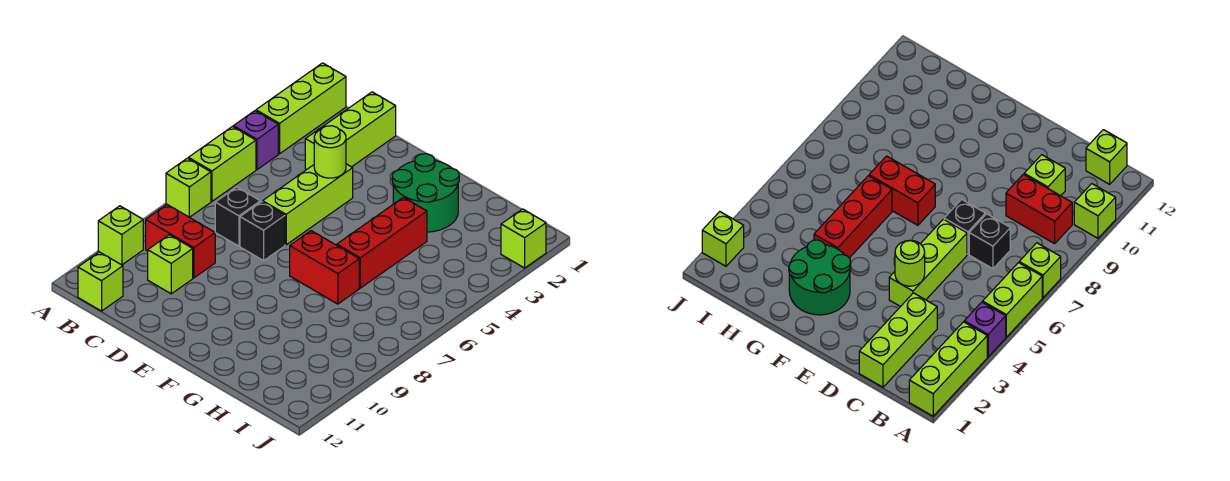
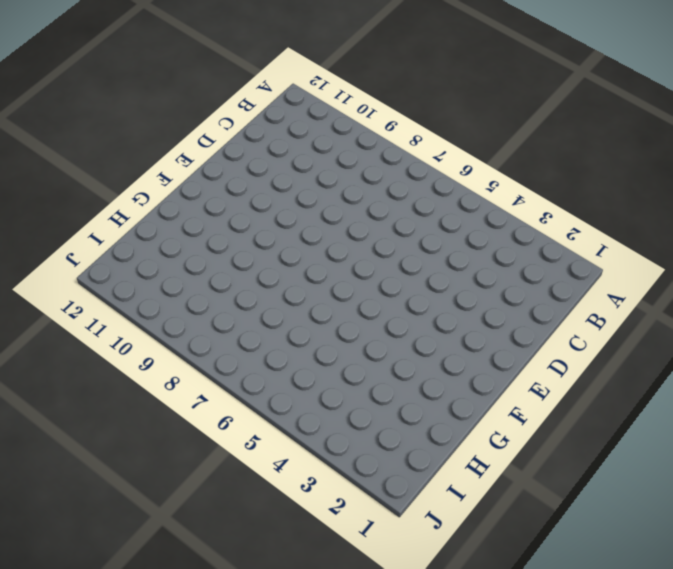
none -> lime brick A1:A3 level 1
none -> purple brick A4 level 1
none -> lime brick A5:A6 level 1

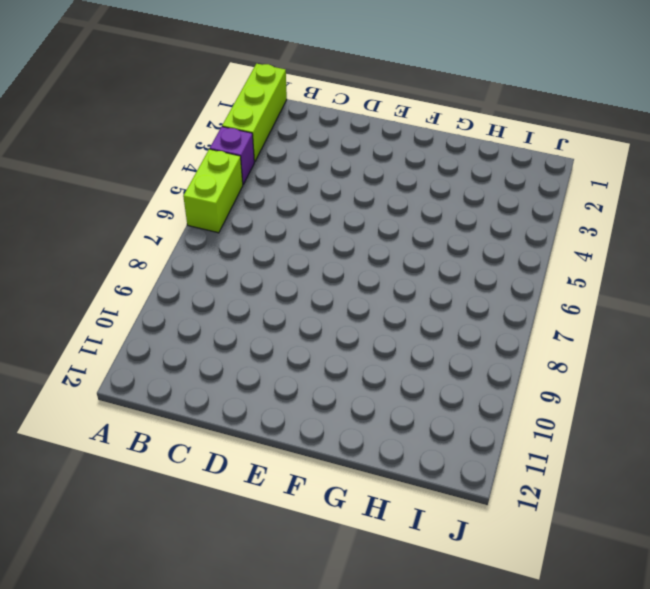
none -> lime brick A7 level 1
none -> lime brick A10 level 1
none -> red brick B9:C9 level 1

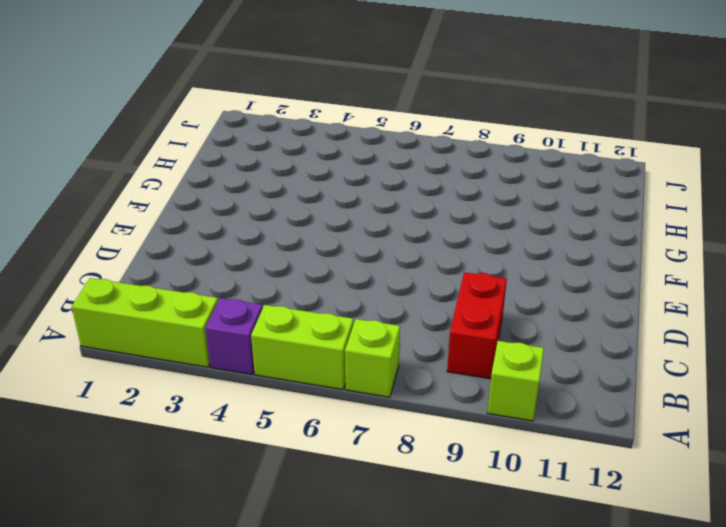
none -> lime brick B12 level 1
none -> lime brick C1:C3 level 1
none -> black brick C7 level 1

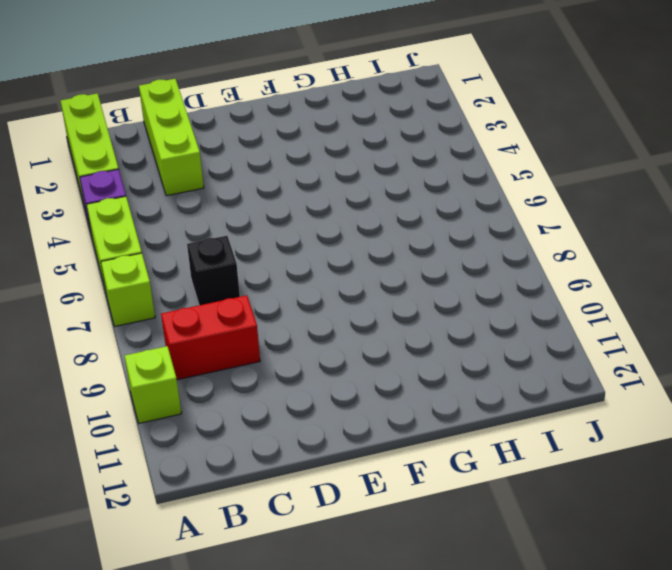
none -> lime brick B12 level 1
none -> lime brick C10 level 1
none -> lime brick D4:D6 level 1

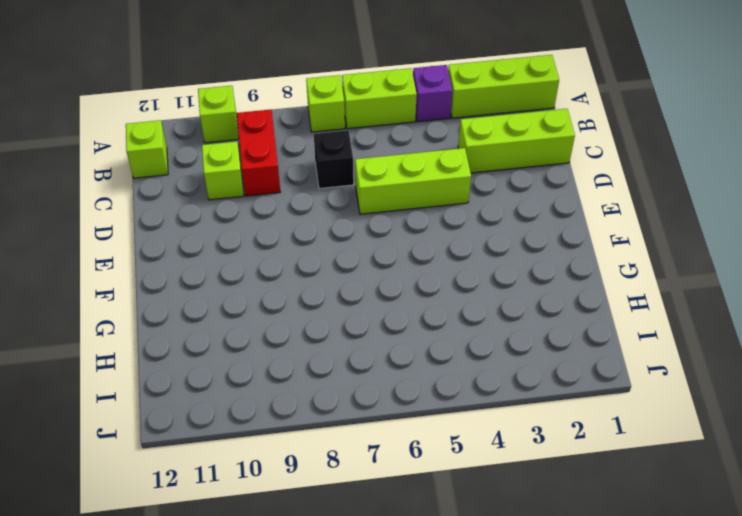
none -> black brick D7 level 1
none -> green round brick F2:G3 level 1
none -> red brick F7:G7 level 1

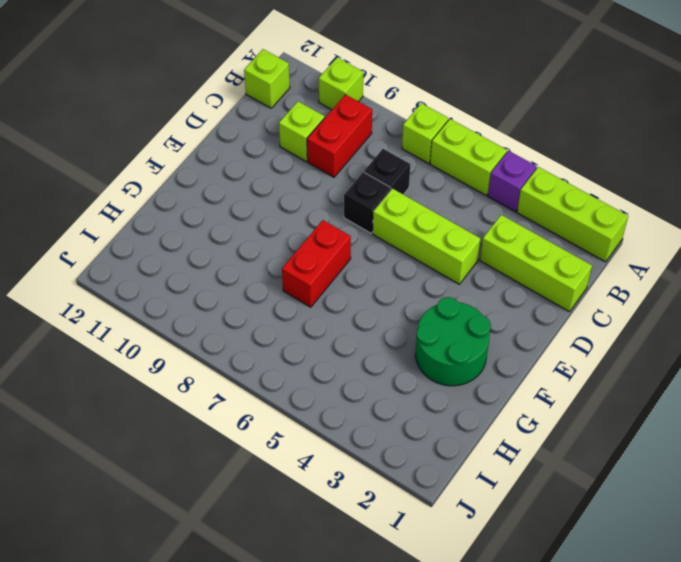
none -> red brick G4:G6 level 1
none -> lime brick J2 level 1
none -> lime round brick D4 level 2

